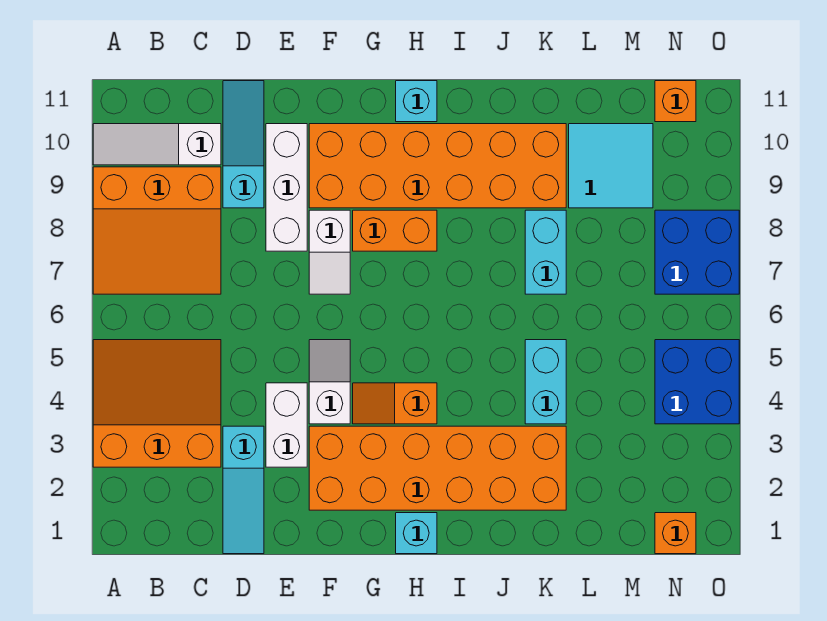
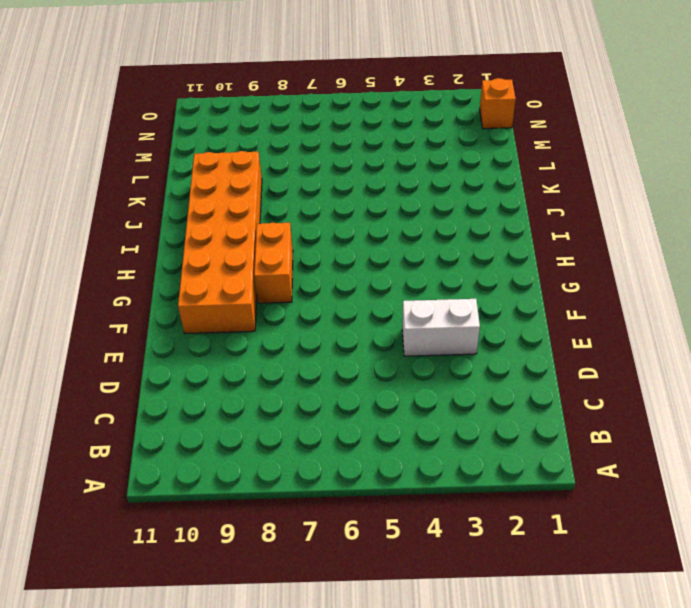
none -> orange slope A3:C5 level 1 top 3
none -> orange slope A7:C9 level 1 top 9
none -> white slope A10:C10 level 1 top C

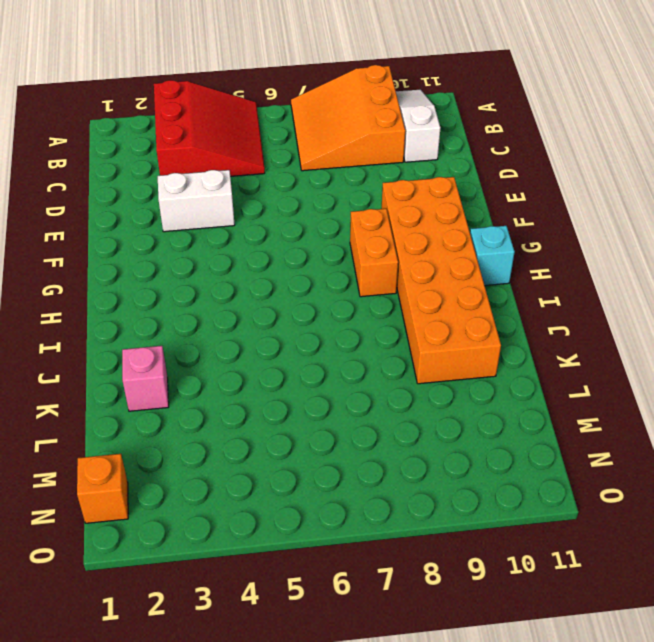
red slope A3:C5 level 1 top 3 -> orange slope A3:C5 level 1 top 3
pink brick K2 level 1 -> orange brick F2:K3 level 1
none -> cyan slope D1:D3 level 1 top 3
none -> cyan slope D9:D11 level 1 top 9
none -> white brick E8:E10 level 1

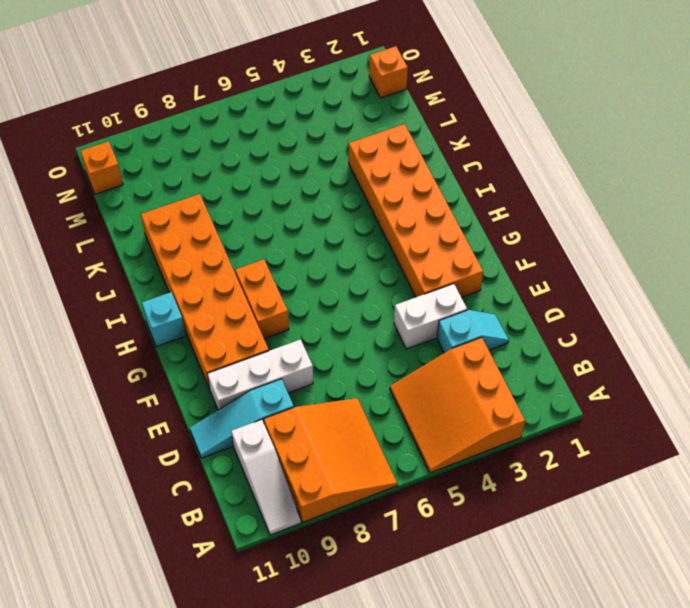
cyan slope D2:D3 level 1 top 3 -> cyan slope D1:D3 level 1 top 3
none -> white slope F4:F5 level 1 top 4
none -> white slope F7:F8 level 1 top 8
none -> orange slope G4:H4 level 1 top H

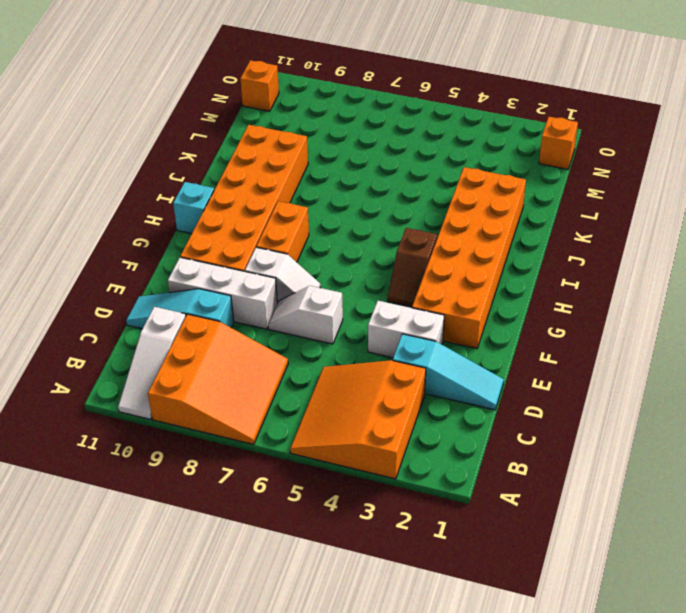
white slope E6:E7 level 1 top 6 -> white slope F4:F5 level 1 top 4
brown slope G4:H4 level 1 top H -> orange slope G4:H4 level 1 top H
none -> cyan brick H1 level 1
none -> cyan brick K4:K5 level 1
none -> cyan brick K7:K8 level 1

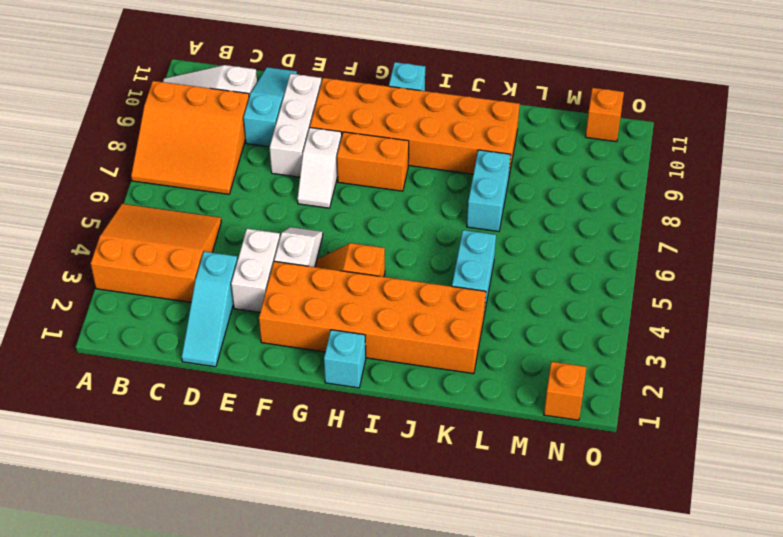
none -> cyan tile L9:M10 level 1
none -> blue brick N4:O5 level 1
none -> blue brick N7:O8 level 1

